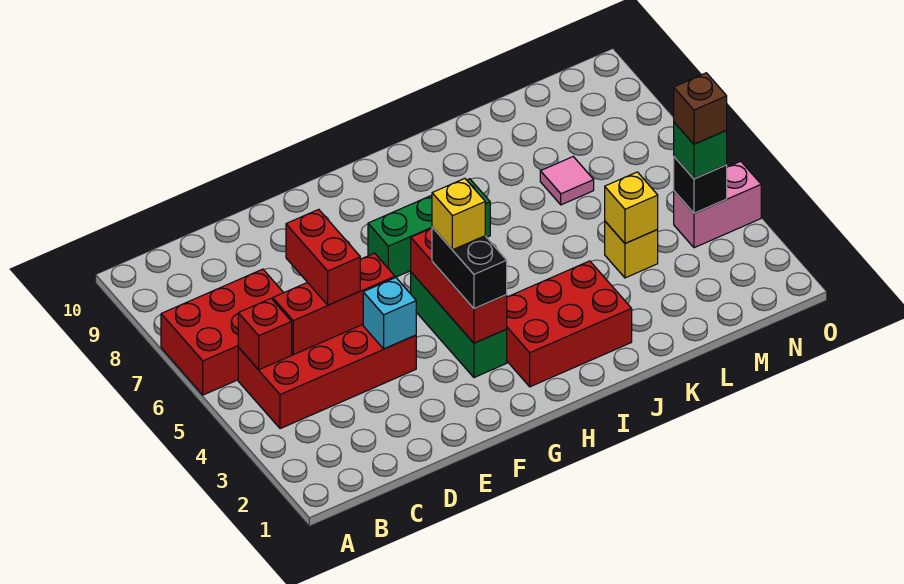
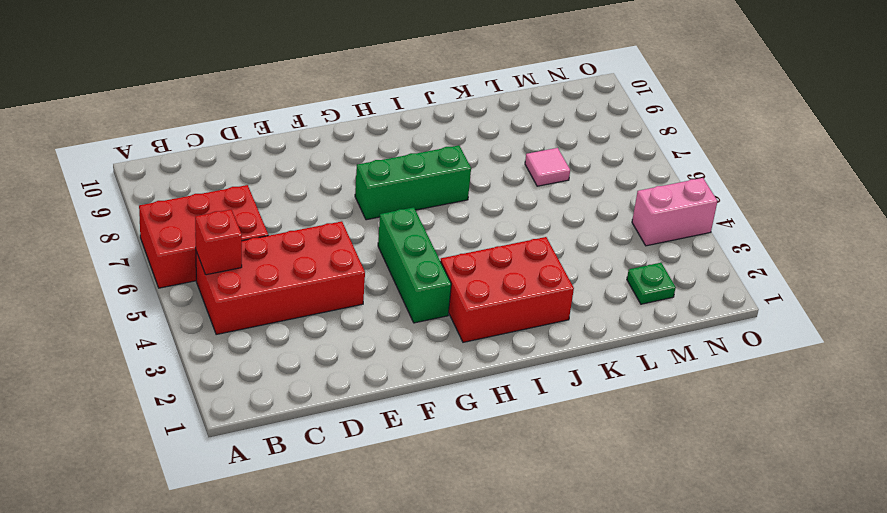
green plate M2 level 1 -> none
none -> yellow brick L4 level 1
none -> red brick C5:E5 level 2
none -> cyan brick E4 level 2

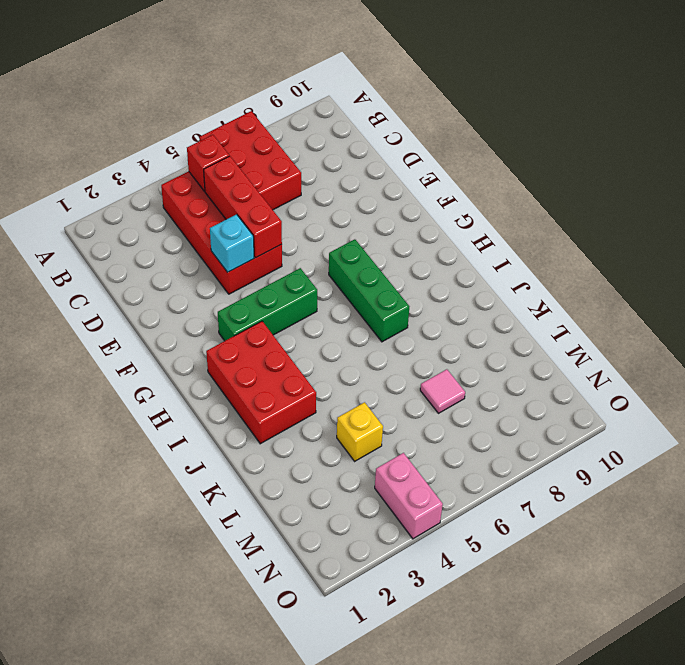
none -> red brick G3:G5 level 2
none -> yellow brick L4 level 2
none -> black brick N4 level 2

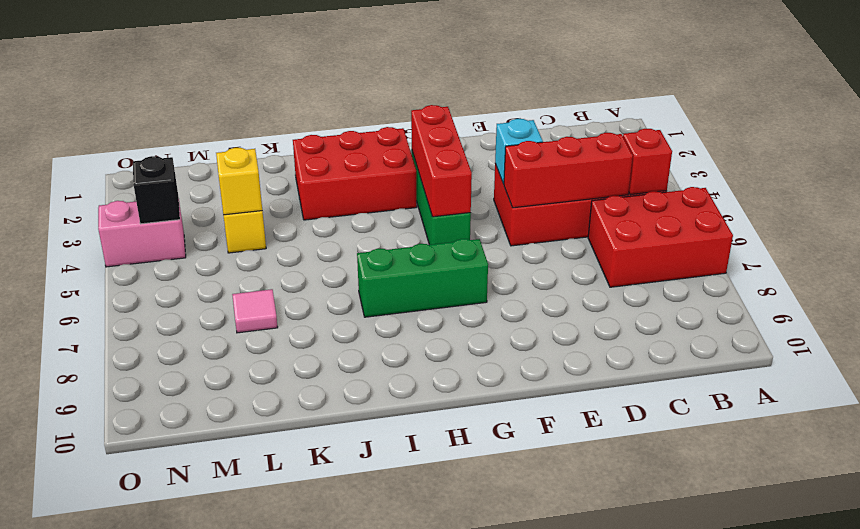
none -> red brick D5:D6 level 3
none -> black brick G3:G4 level 3
none -> green brick N4 level 3

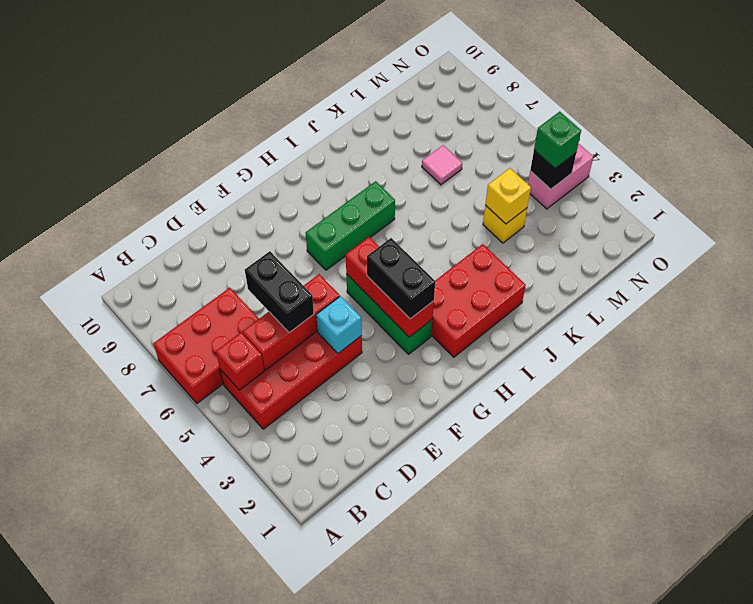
black brick D5:D6 level 3 -> red brick D5:D6 level 3
none -> yellow brick G4 level 4
none -> brown brick N4 level 4

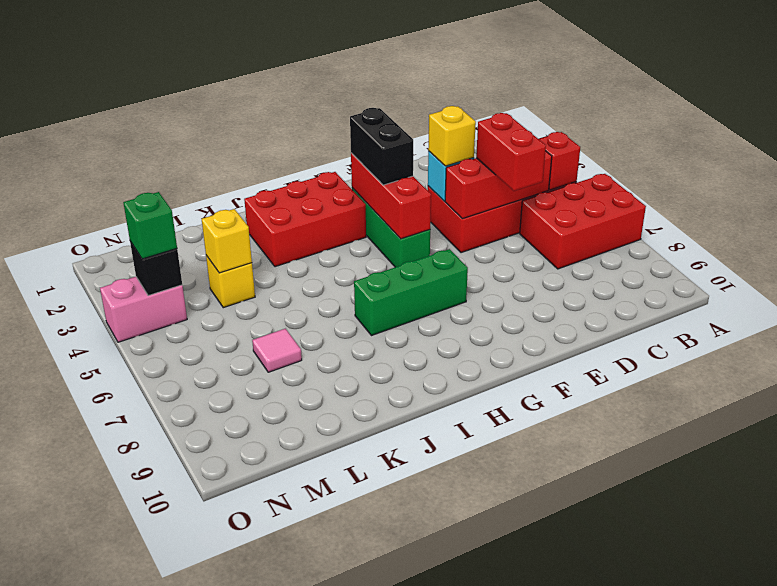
yellow brick E4 level 3 -> yellow brick G4 level 4
none -> brown brick N4 level 4

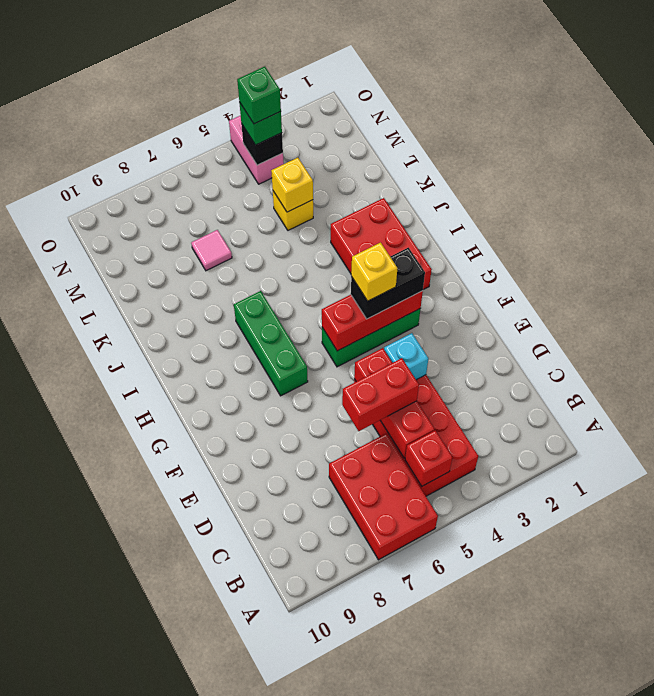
green brick N4 level 4 -> brown brick N4 level 4

